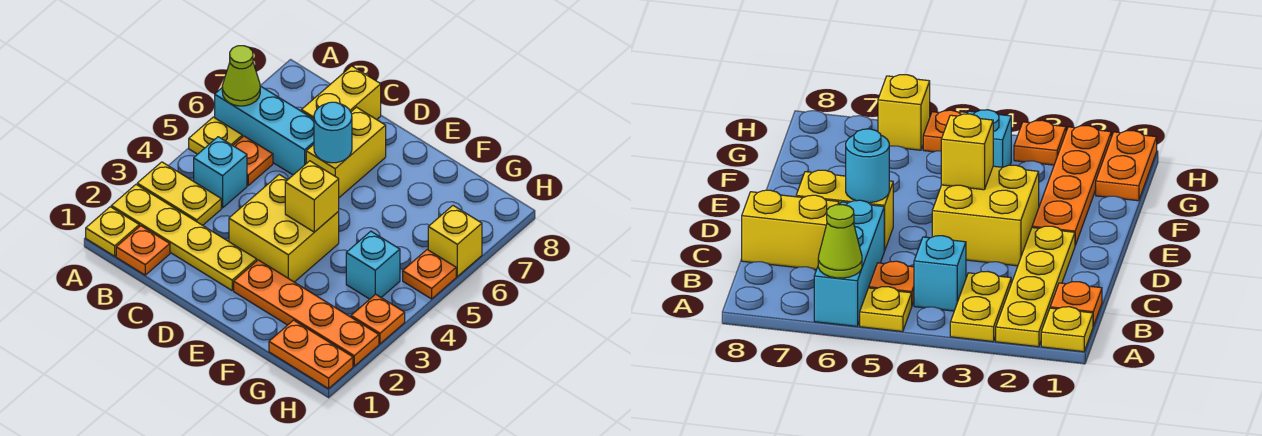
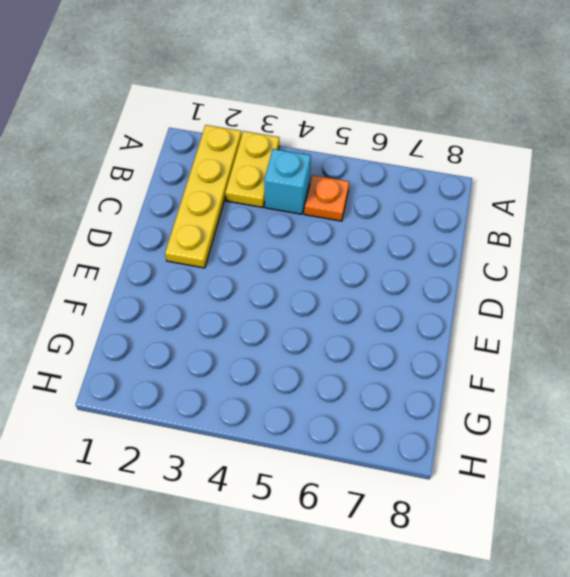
none -> yellow plate A1 level 1
none -> yellow plate A5 level 1
none -> cyan brick A6:C6 level 1

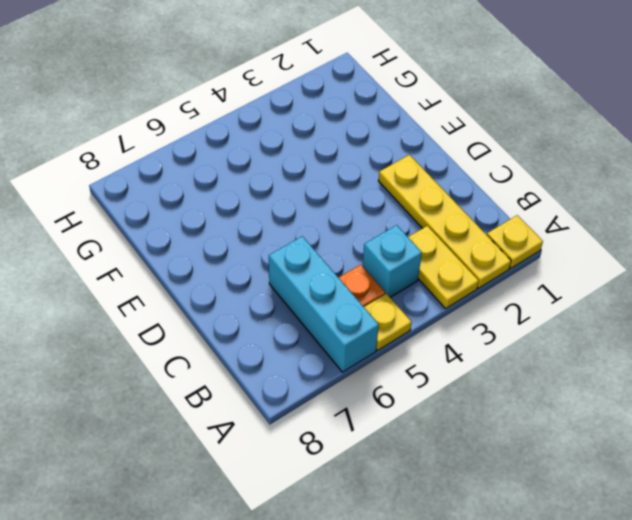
none -> orange plate B1 level 1
none -> yellow brick C7:C8 level 1
none -> yellow brick D3:E4 level 1

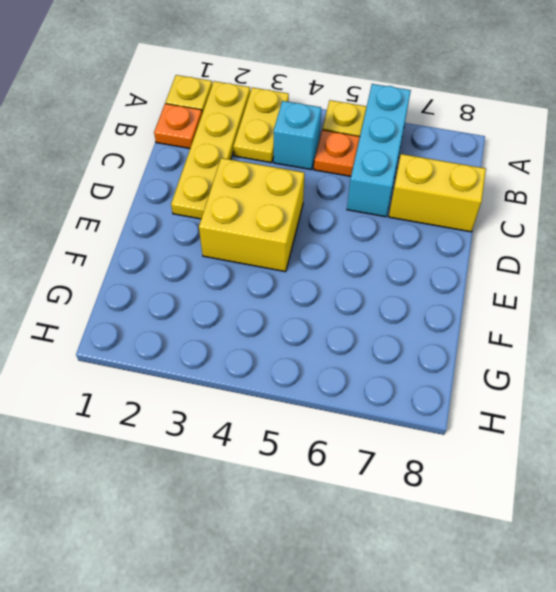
none -> yellow brick D6:D7 level 1
none -> orange plate E2:H2 level 1
none -> orange plate G1:H1 level 1

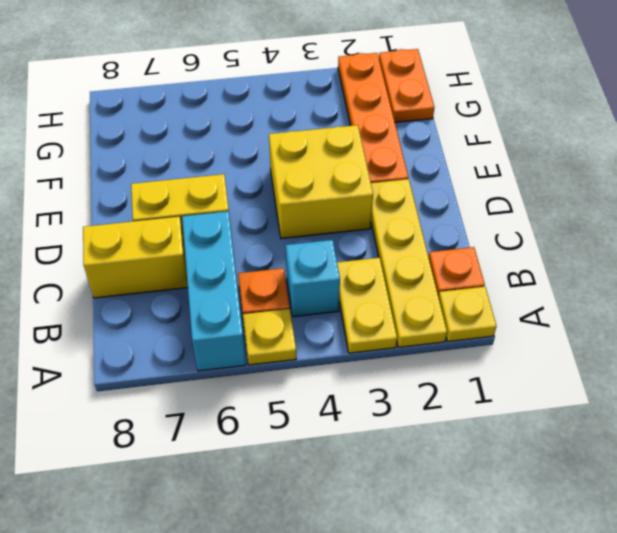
none -> cyan brick G4 level 1
none -> orange plate H3 level 1
none -> orange plate H5 level 1

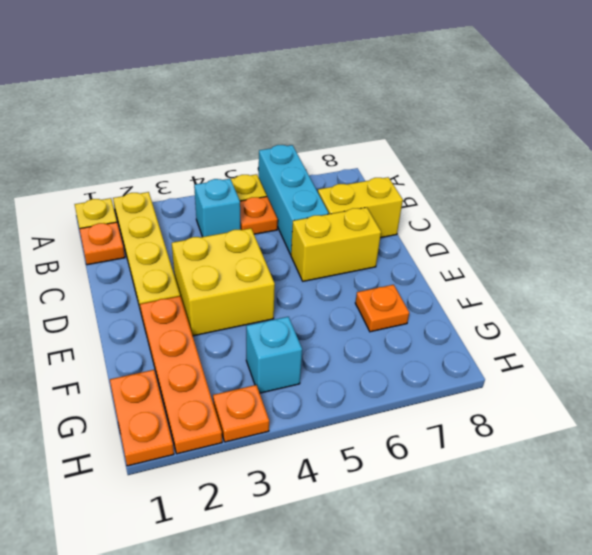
orange plate F7 level 1 -> orange plate H5 level 1
none -> yellow plate A3:B3 level 1
none -> yellow brick H6 level 1
none -> lime cone A6 level 2

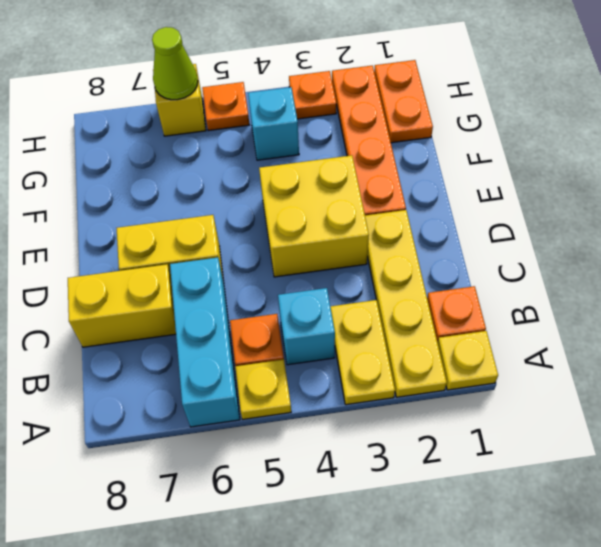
lime cone H6 level 2 -> lime cone A6 level 2
none -> cyan round brick D6 level 2
none -> yellow brick E4 level 2

